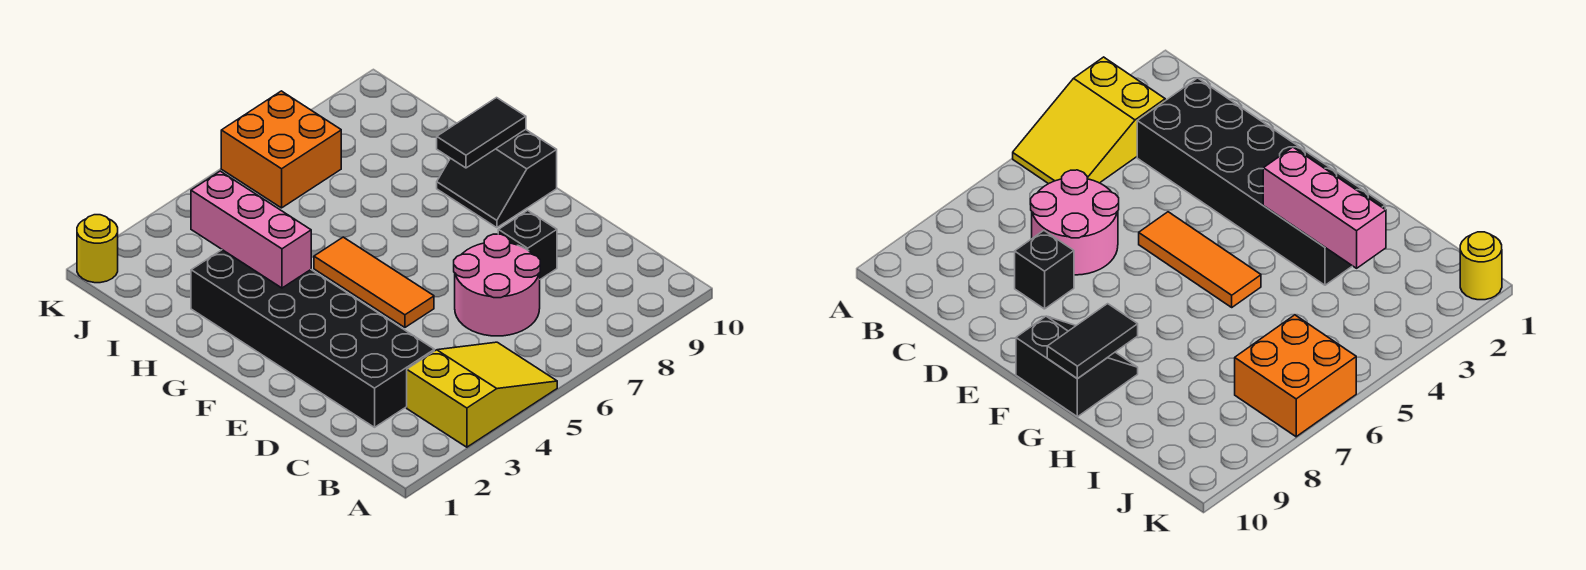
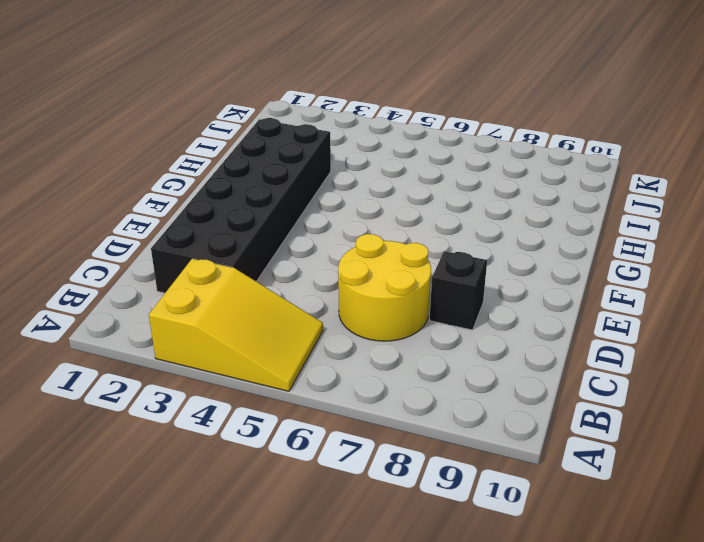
yellow round brick C6:D7 level 1 -> pink round brick C6:D7 level 1
none -> orange tile E5:G5 level 1
none -> black slope F9:G10 level 1 top 10

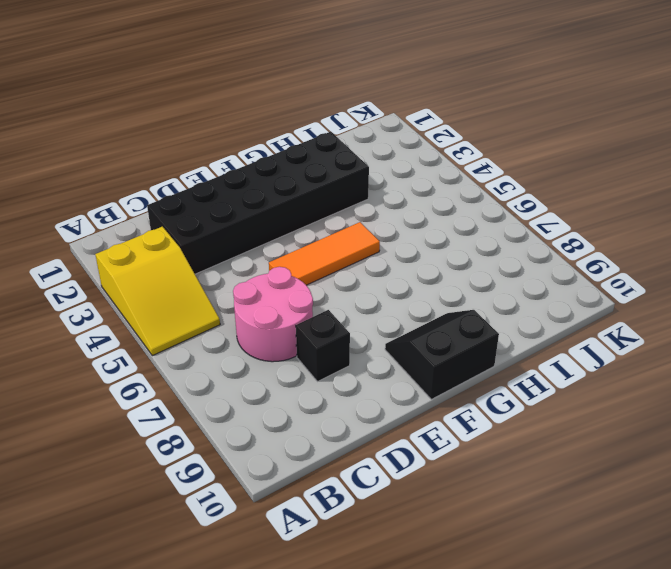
none -> orange brick J6:K7 level 1
none -> yellow round brick K1 level 1

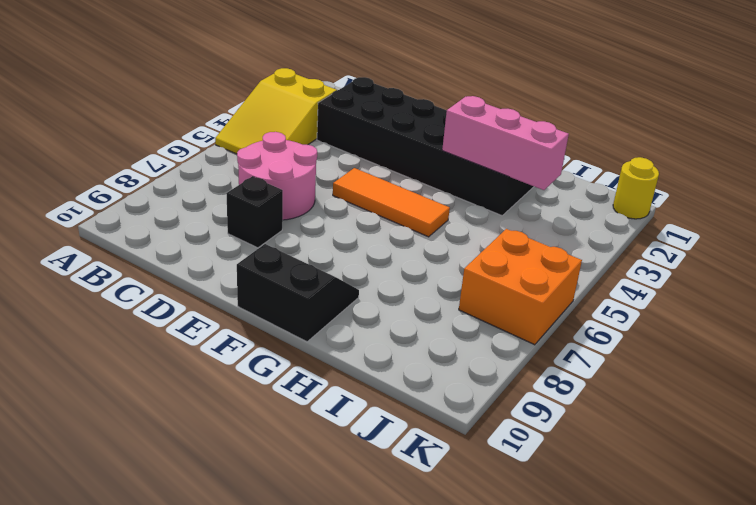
none -> black tile G9:G10 level 2

